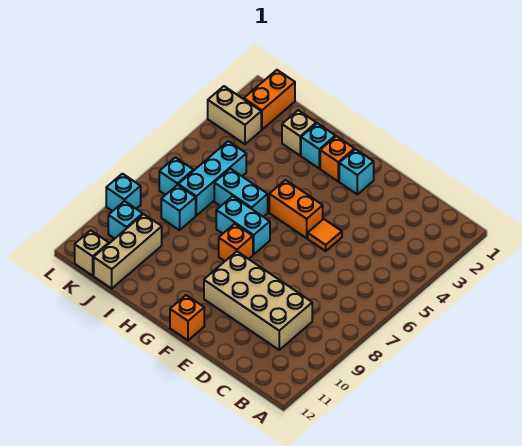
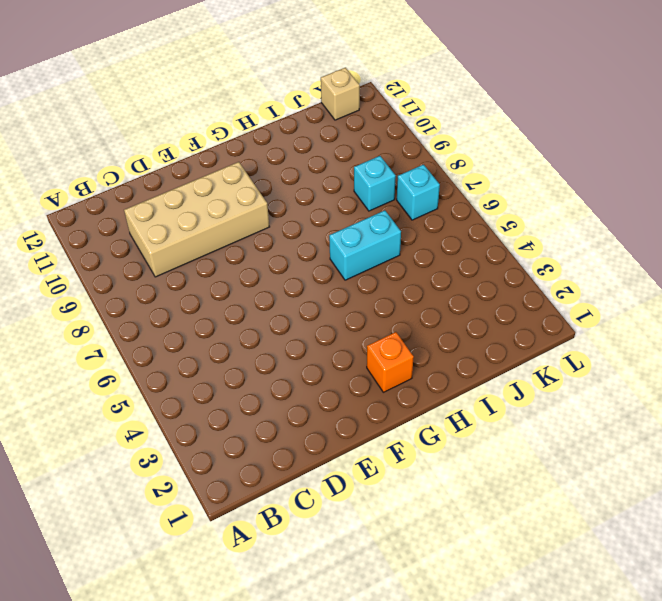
none -> orange tile E5 level 1
none -> cyan brick F2 level 1
none -> orange brick F5:G5 level 1

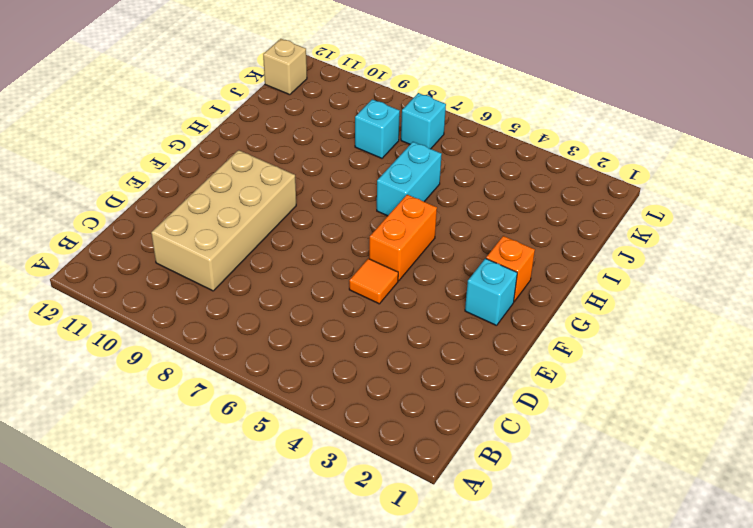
none -> orange brick F12 level 1
none -> cyan brick G7:H7 level 1
none -> orange brick G8 level 1

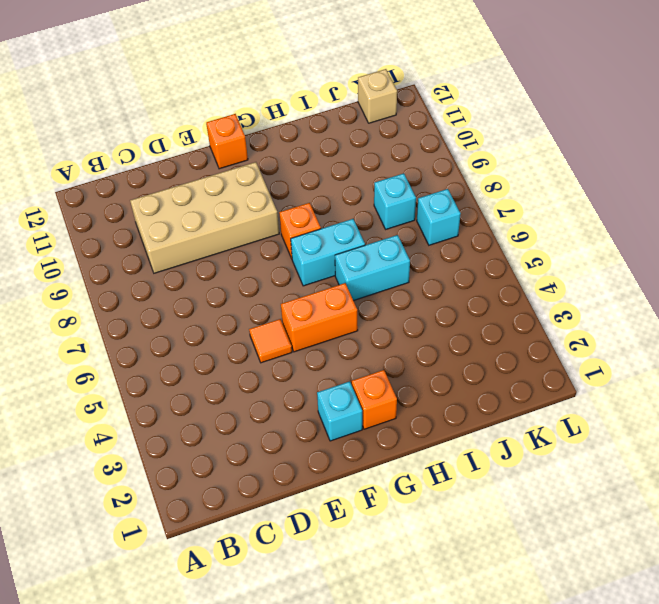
none -> cyan brick H2 level 1
none -> tan brick I2 level 1
none -> cyan brick J5:J7 level 1

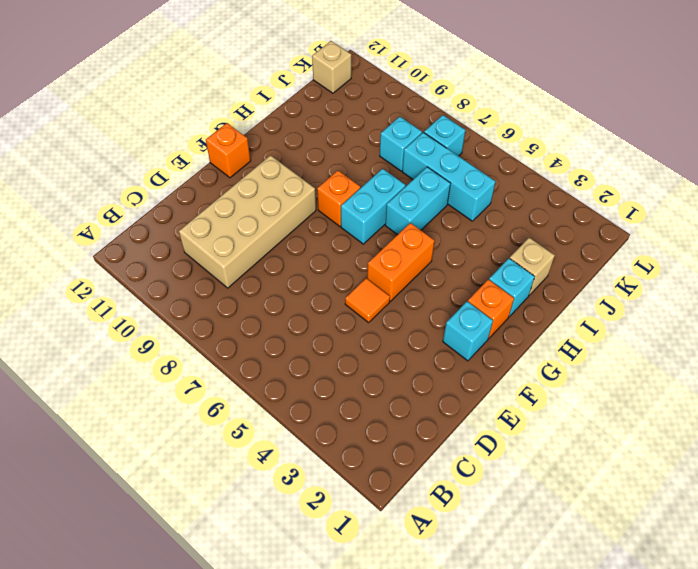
none -> tan brick J10:J12 level 1
none -> orange brick K1:K2 level 1
none -> tan brick K3:L3 level 1

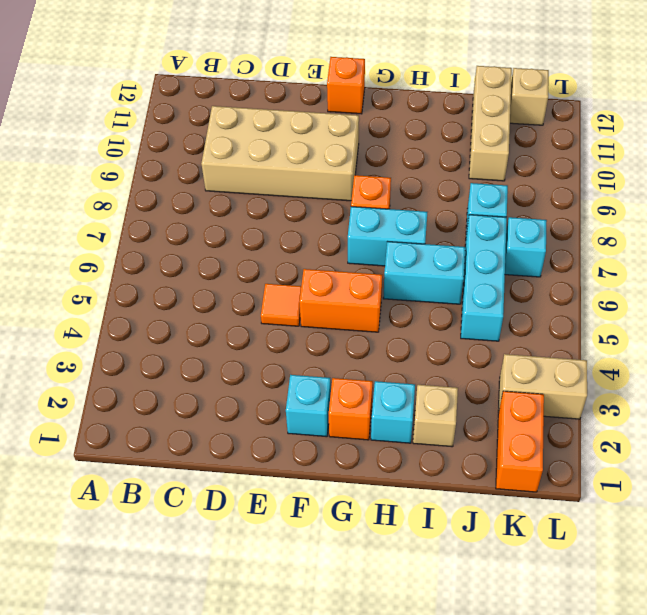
none -> cyan brick K10 level 1
none -> cyan brick L9 level 1

